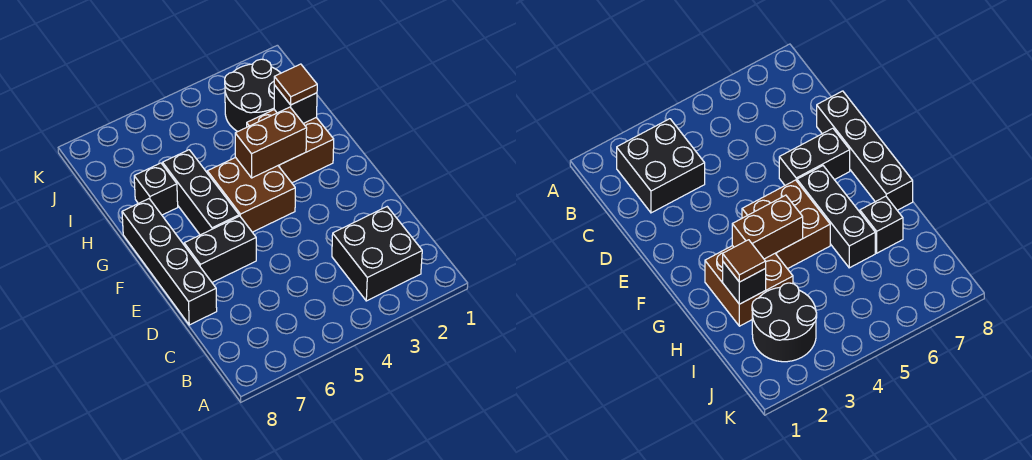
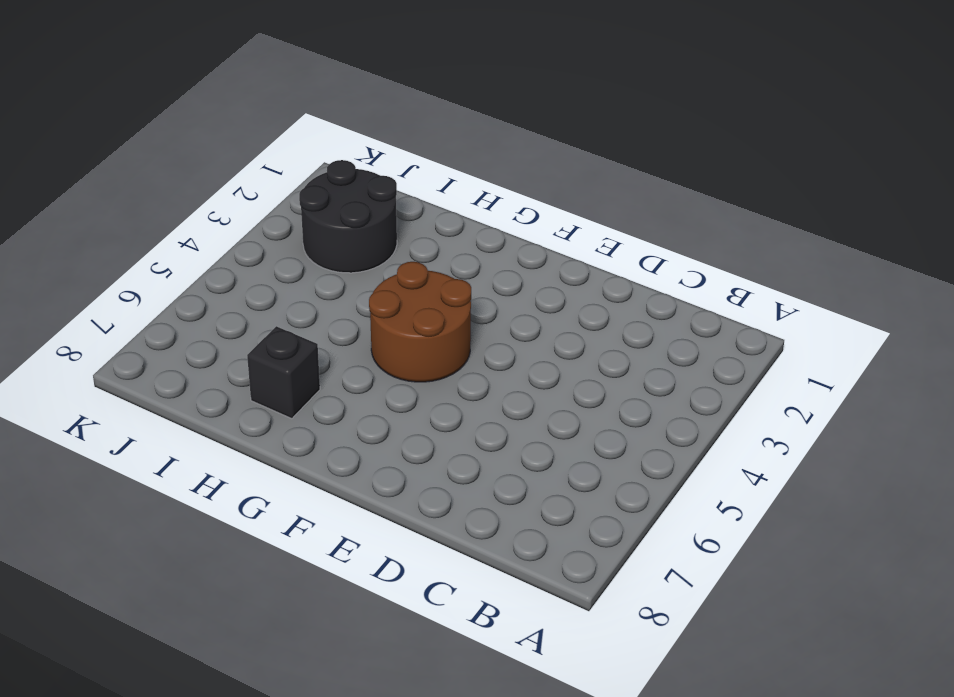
brown round brick F4:G5 level 1 -> brown brick F4:G5 level 1
none -> black brick B2:C3 level 1
none -> black brick D8:G8 level 1

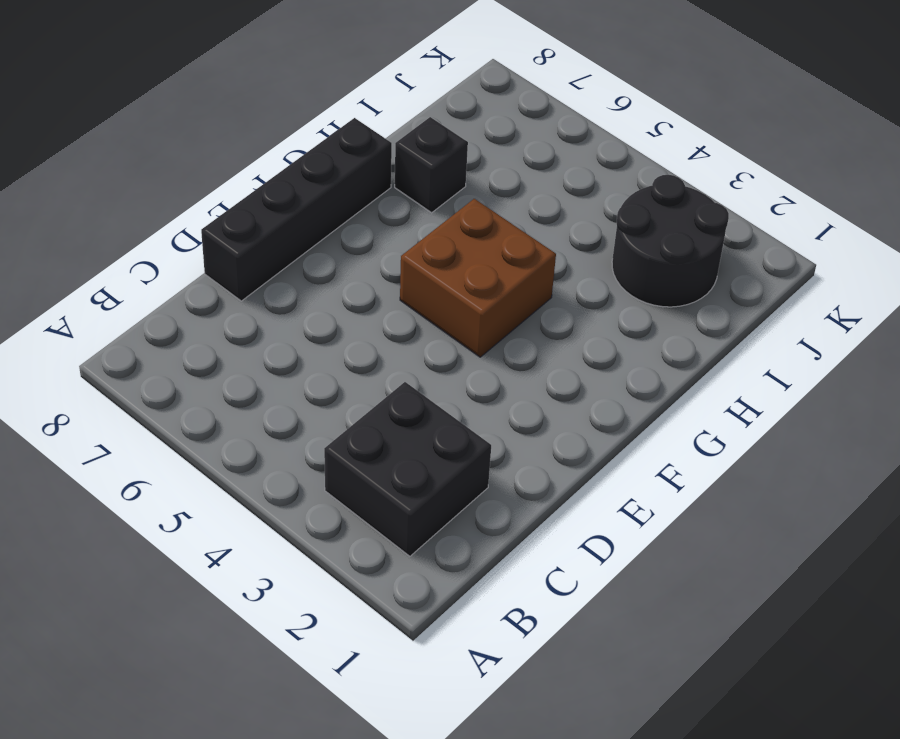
none -> black brick E6:E7 level 1
none -> black brick F6:H6 level 1

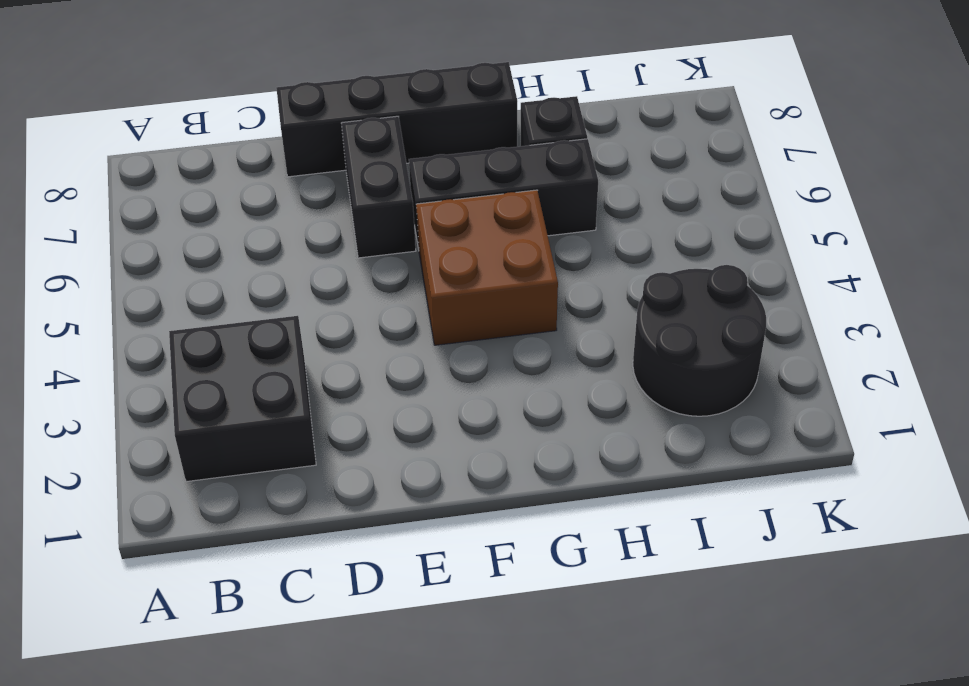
none -> brown brick G2:H3 level 1
none -> brown brick G3:G4 level 2

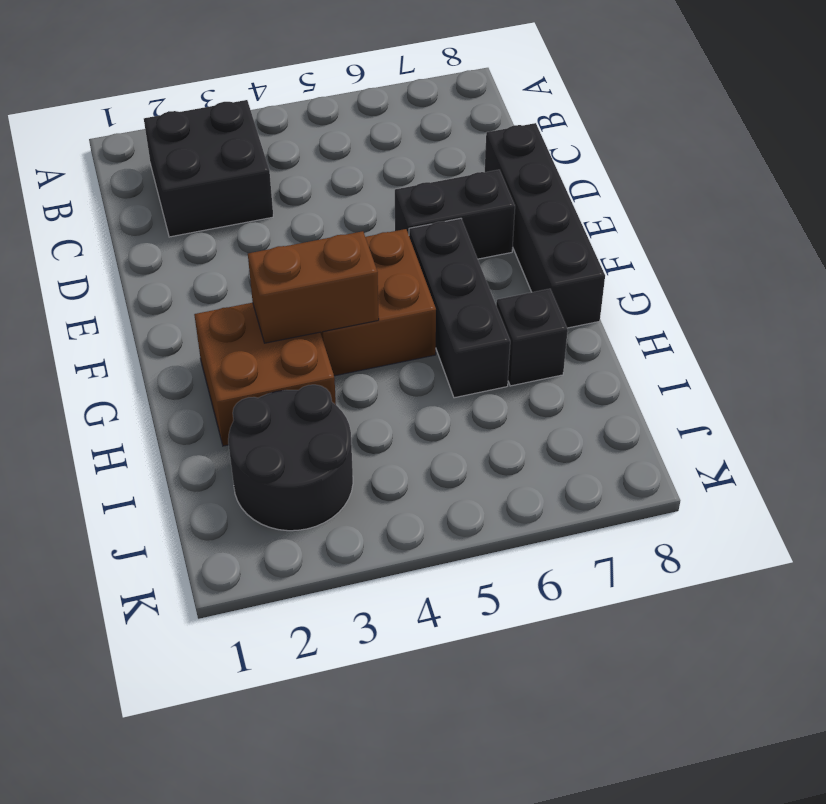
none -> black brick H2 level 2
none -> brown tile H2 level 3

